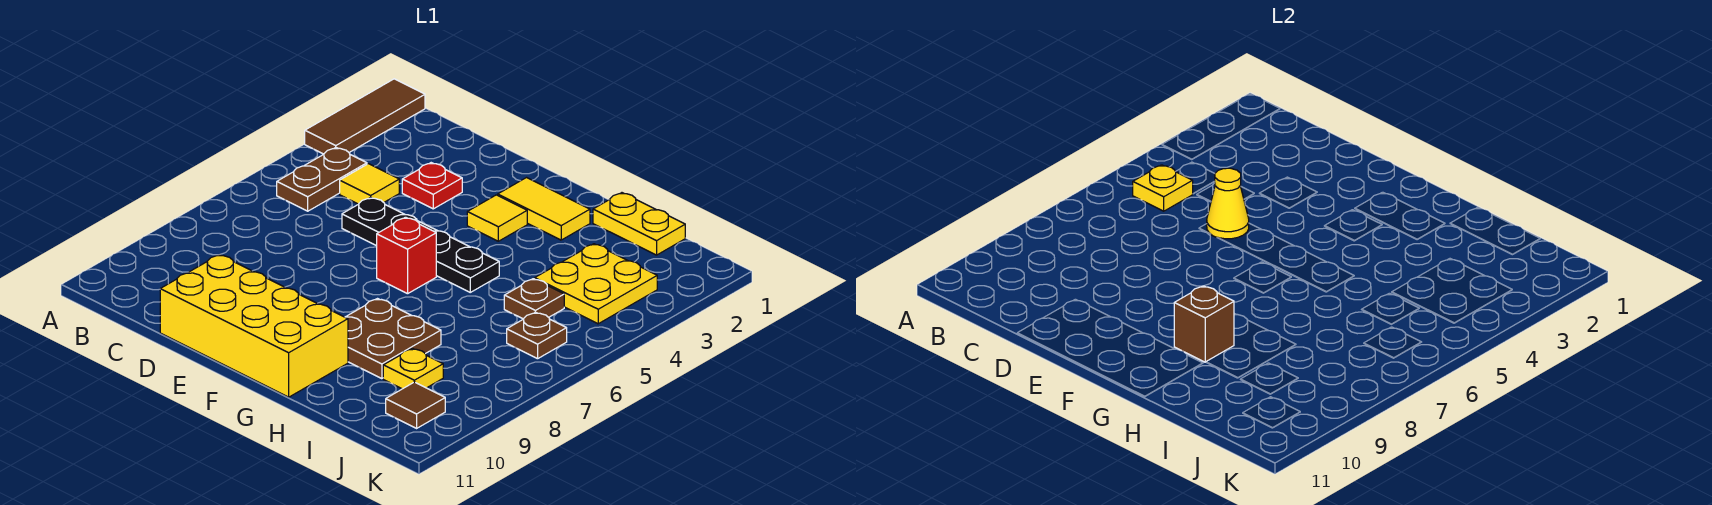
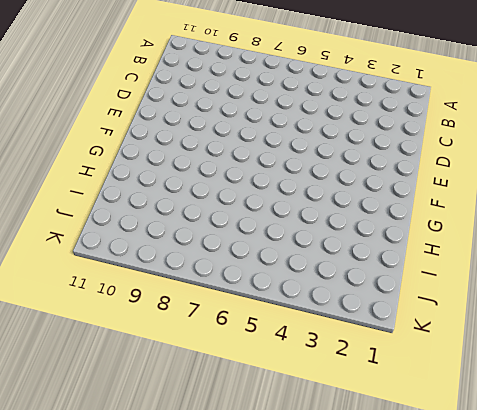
none -> brown tile A1:A3 level 1
none -> brown plate B4:B5 level 1
none -> yellow tile C4 level 1

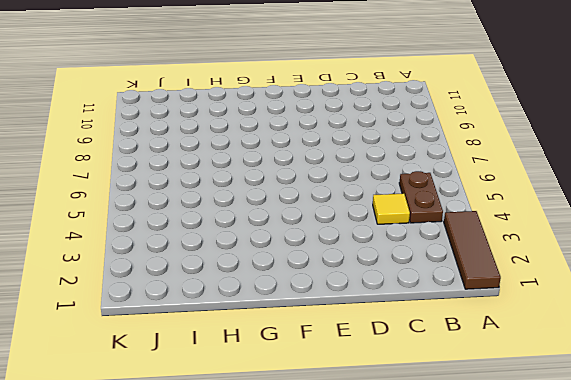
none -> red plate D3 level 1
none -> black plate D5:G5 level 1
none -> yellow brick D10:G11 level 1

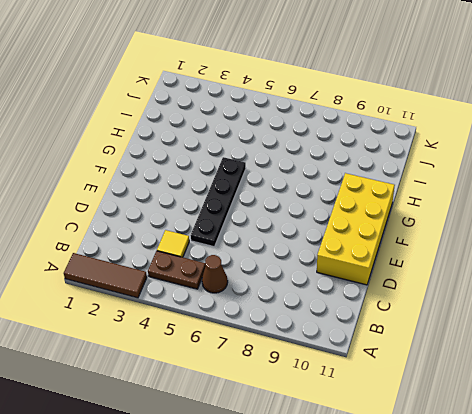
brown cone B6 level 1 -> none
none -> red plate D3 level 1
none -> yellow tile F2:G2 level 1
none -> yellow tile F3 level 1

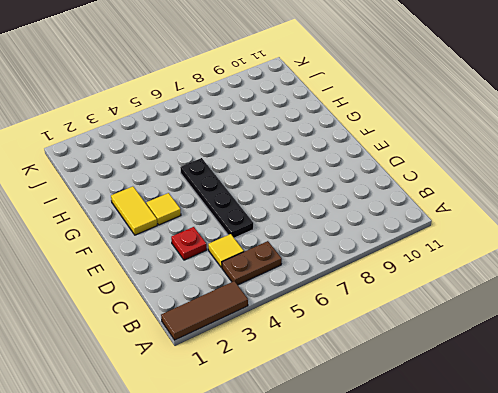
none -> yellow brick D10:G11 level 1
none -> red brick F6 level 1
none -> brown plate G8:H9 level 1

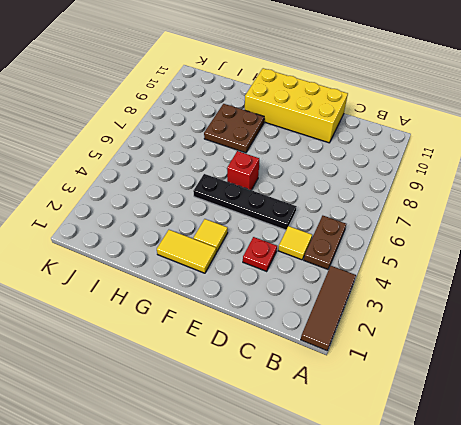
none -> yellow plate H1:I1 level 1
none -> yellow plate I3:J4 level 1
none -> brown plate I5 level 1

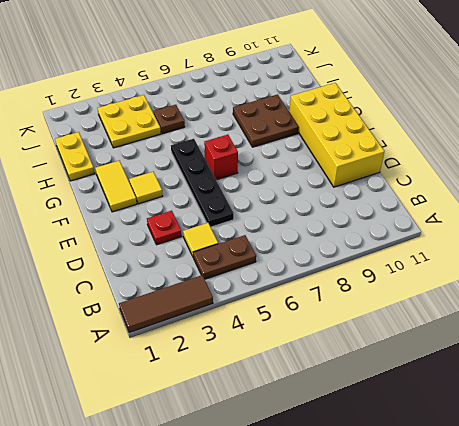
none -> yellow plate I9 level 1
none -> brown plate J6 level 1
none -> brown tile J10 level 1

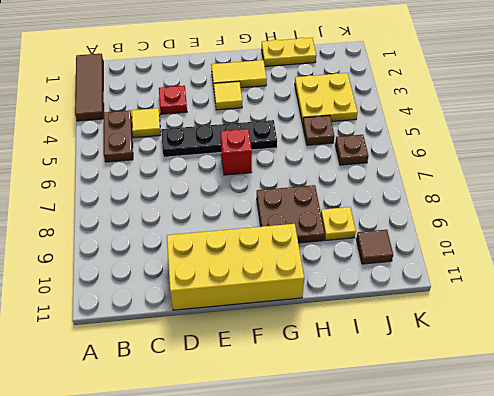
none -> yellow plate B5 level 2
none -> yellow cone D5 level 2
none -> brown brick G9 level 2

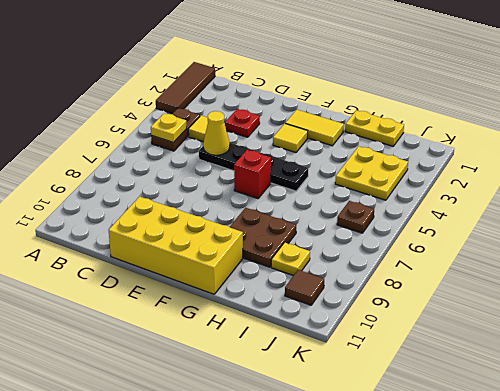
none -> brown plate I5 level 1
none -> brown brick G9 level 2

